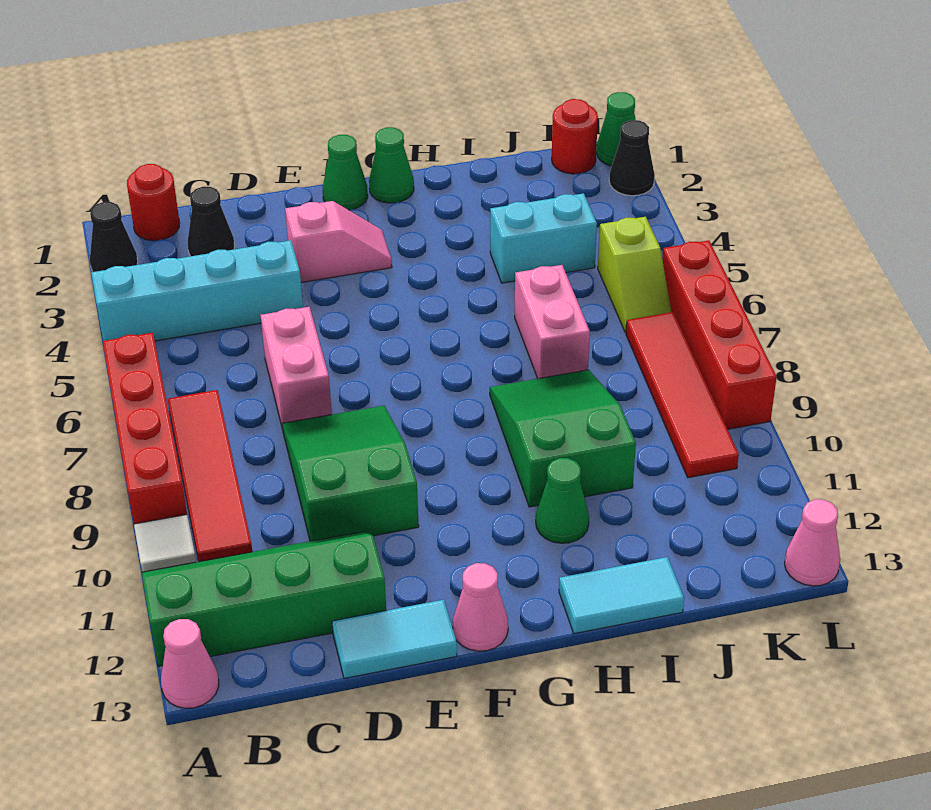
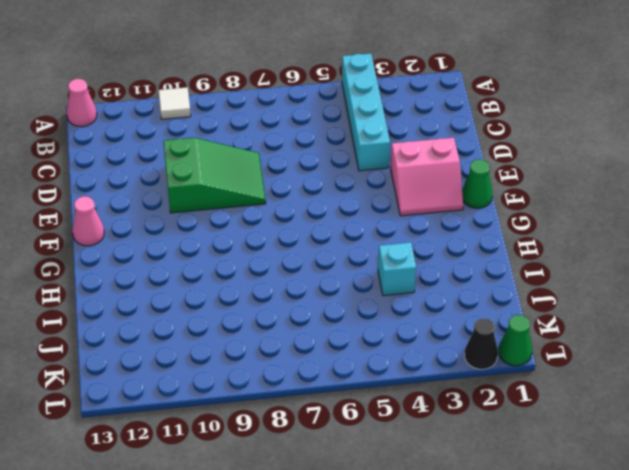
pink slope E2:F3 level 1 top E -> pink slope E3:F3 level 1 top E
cyan brick I4 level 1 -> cyan brick I4:J4 level 1
none -> black cone A2 level 1
none -> red brick A6:A9 level 1
none -> green slope A11:D12 level 1 top 12

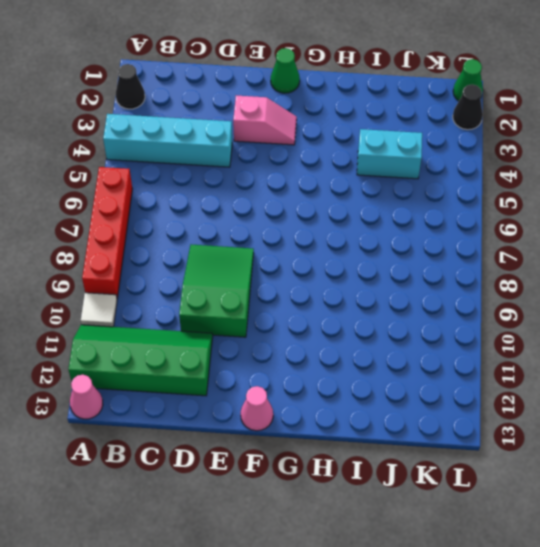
none -> red round brick B1 level 1
none -> red tile B7:B10 level 1
none -> black cone C2 level 1

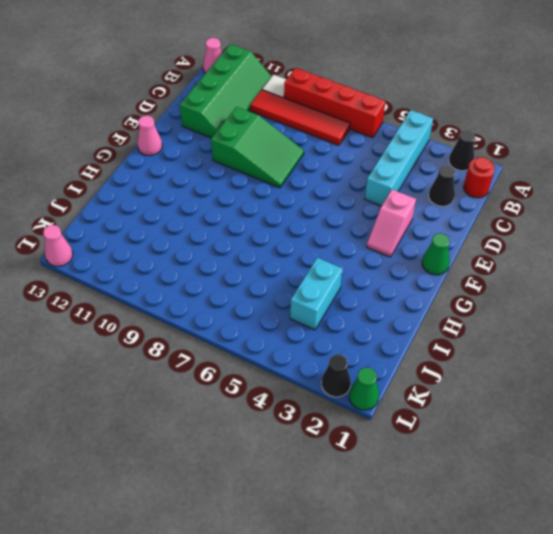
none -> pink brick D6:D7 level 1
none -> cyan tile D13:E13 level 1
none -> green cone G1 level 1

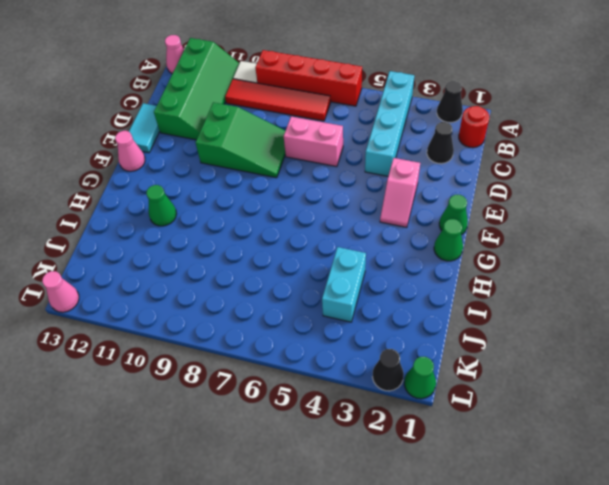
none -> green slope H8:I10 level 1 top 10
none -> cyan tile H13:I13 level 1
none -> pink brick I6:I7 level 1

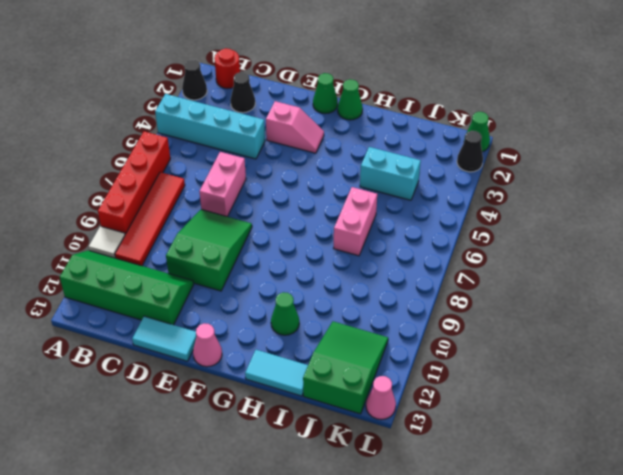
green slope J11:K13 level 1 top 13 -> green slope H8:I10 level 1 top 10
none -> pink cone A13 level 1
none -> red round brick K1 level 1
none -> lime slope K5:K6 level 1 top 5

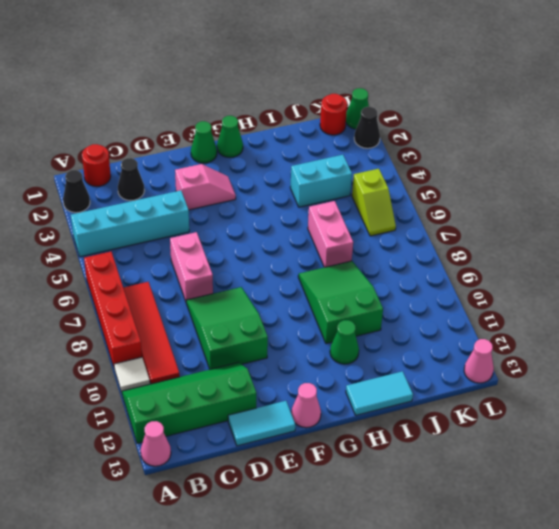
none -> red tile K7:K10 level 1
none -> red brick L6:L9 level 1

